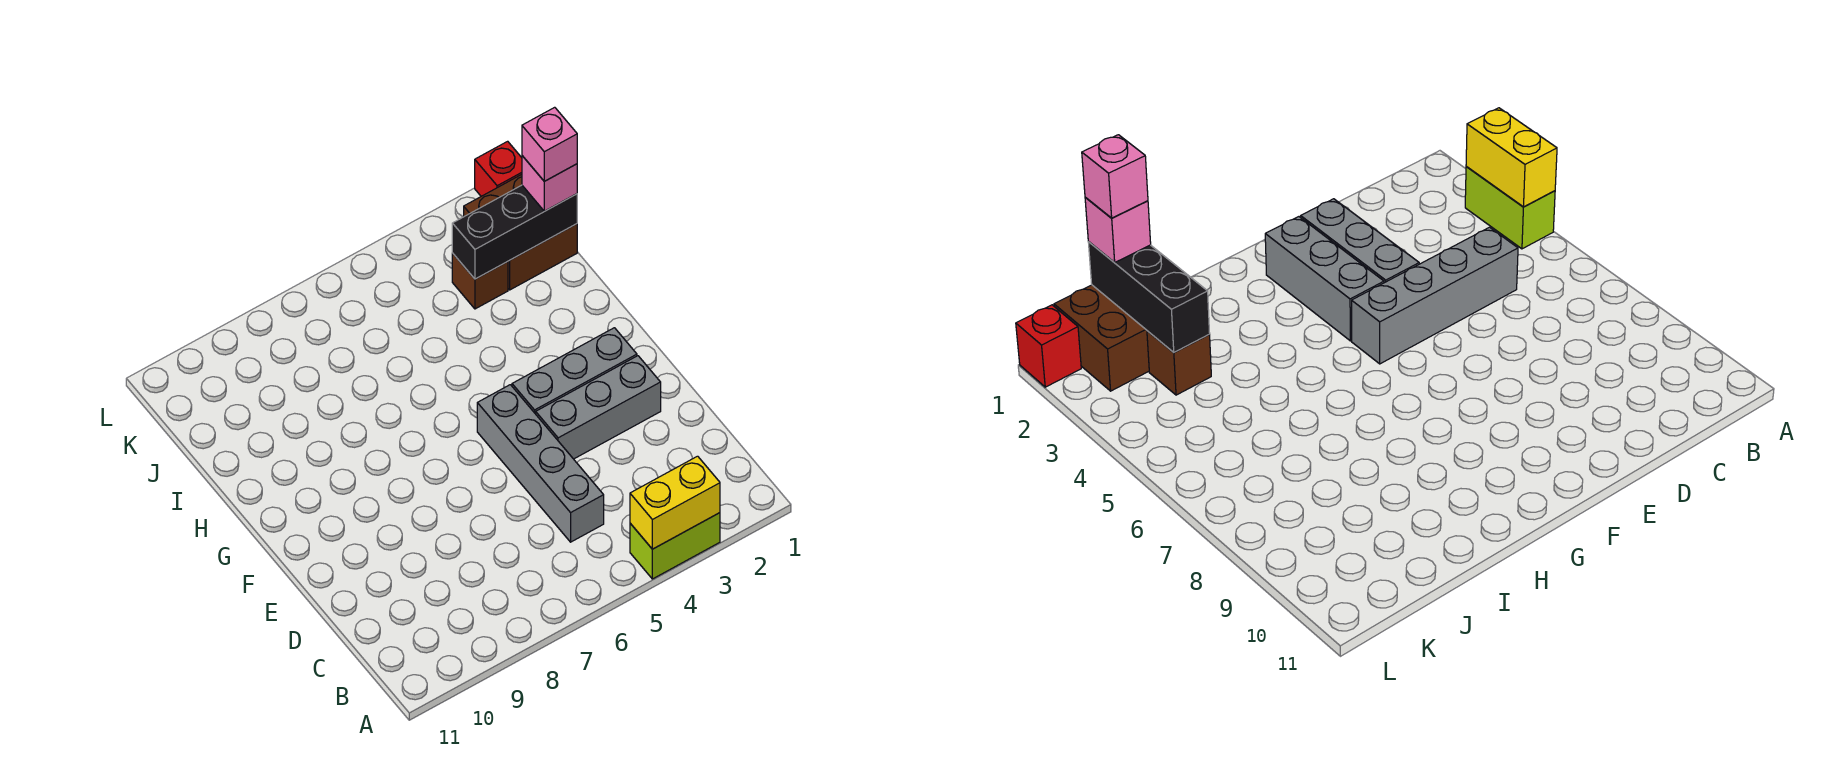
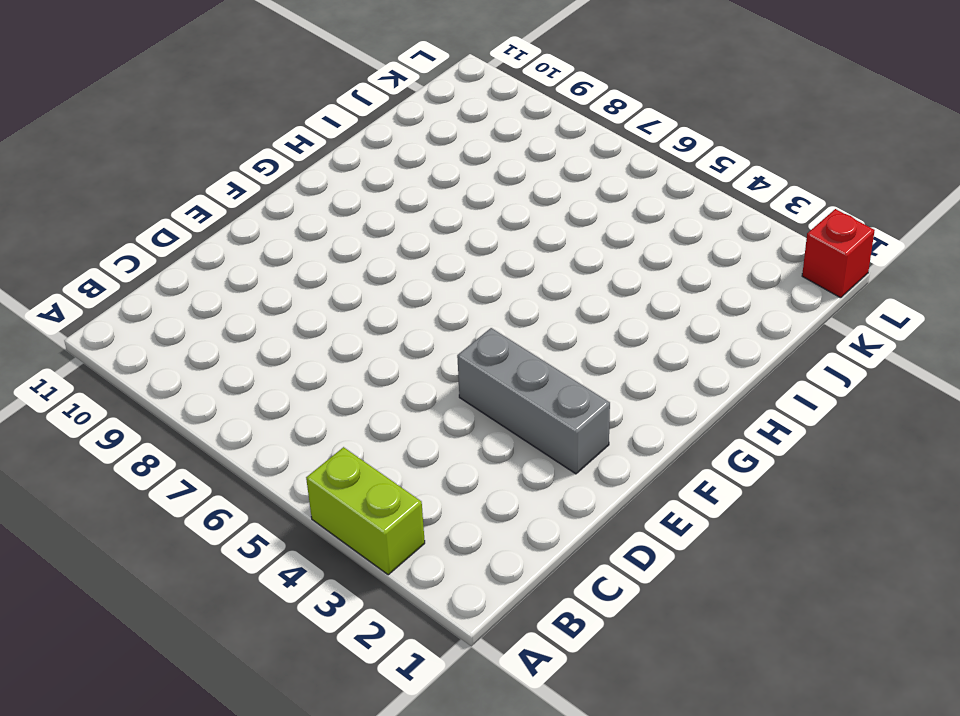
none -> grey brick C5:F5 level 1
none -> grey brick F2:F4 level 1

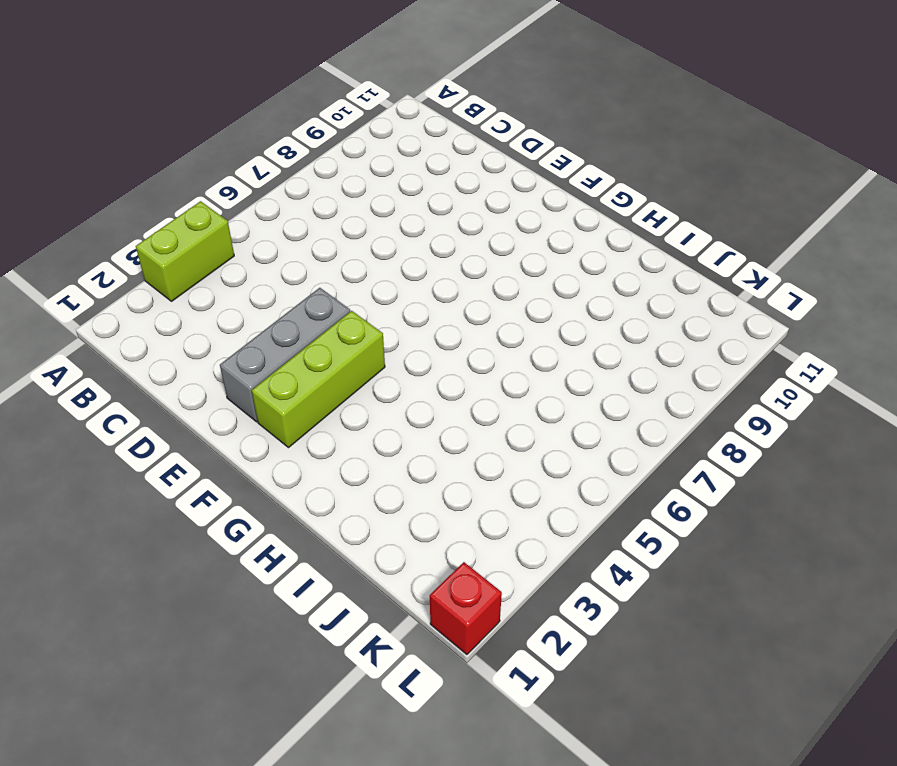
lime brick F2:F4 level 1 -> grey brick F2:F4 level 1
none -> grey brick C5:F5 level 1
none -> brown brick J1:K2 level 1

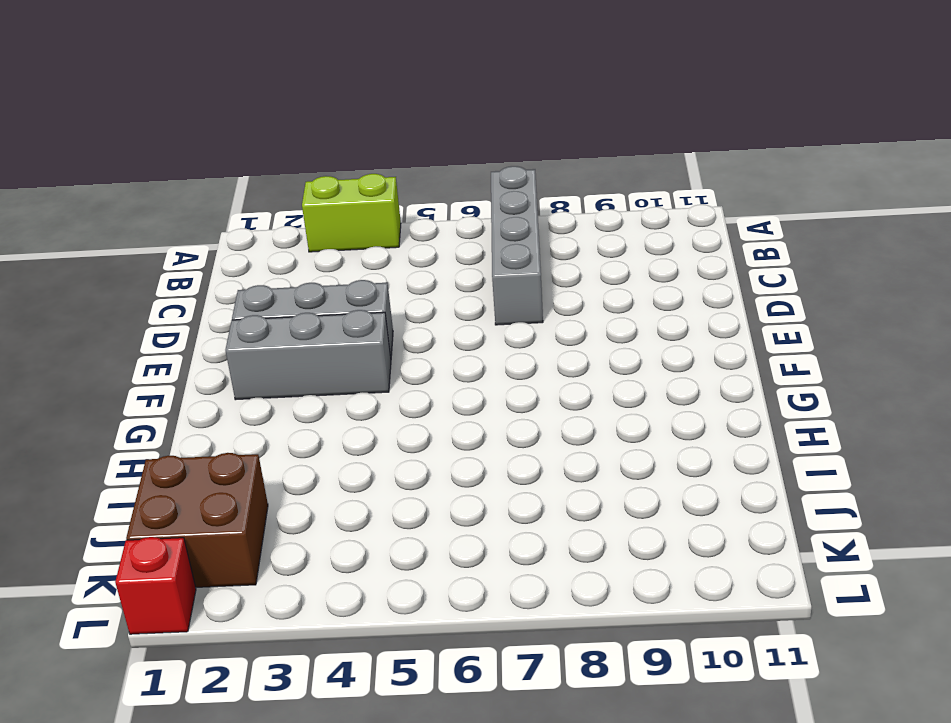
grey brick A7:D7 level 1 -> grey brick C5:F5 level 1
none -> brown brick J3 level 1
none -> yellow brick A3:A4 level 2

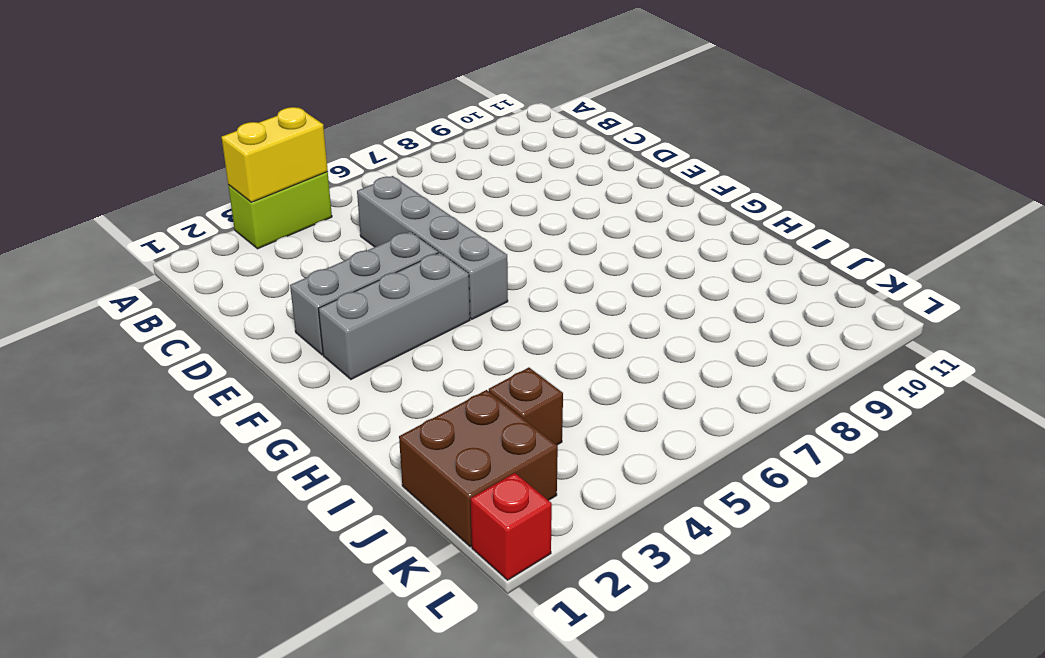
none -> black brick J1:J3 level 2
none -> pink brick J1 level 3

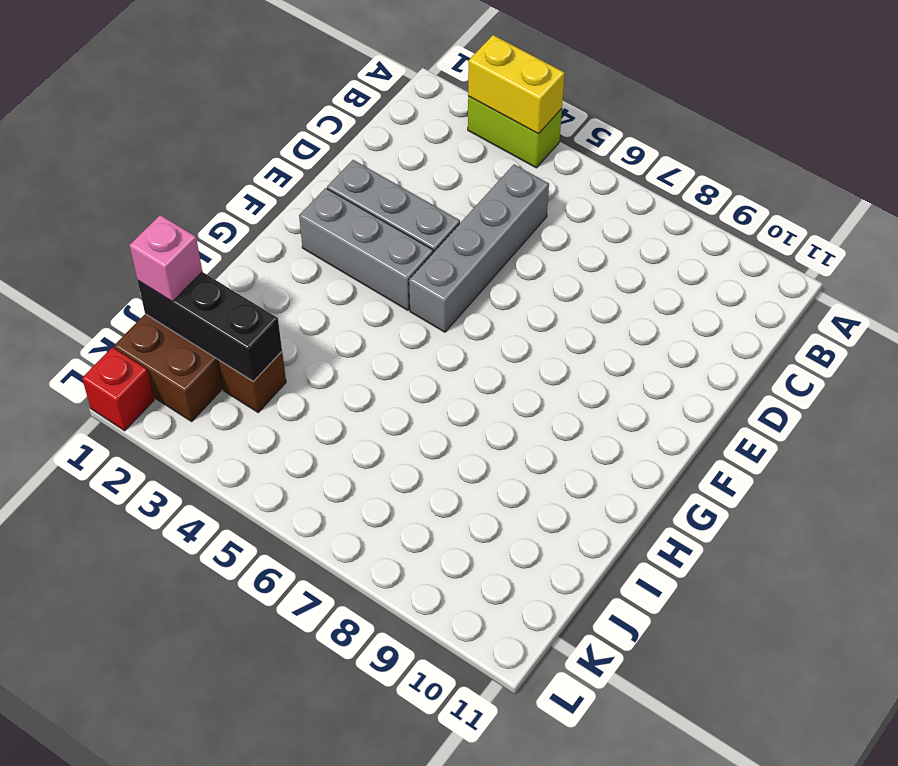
none -> pink brick J1 level 4

